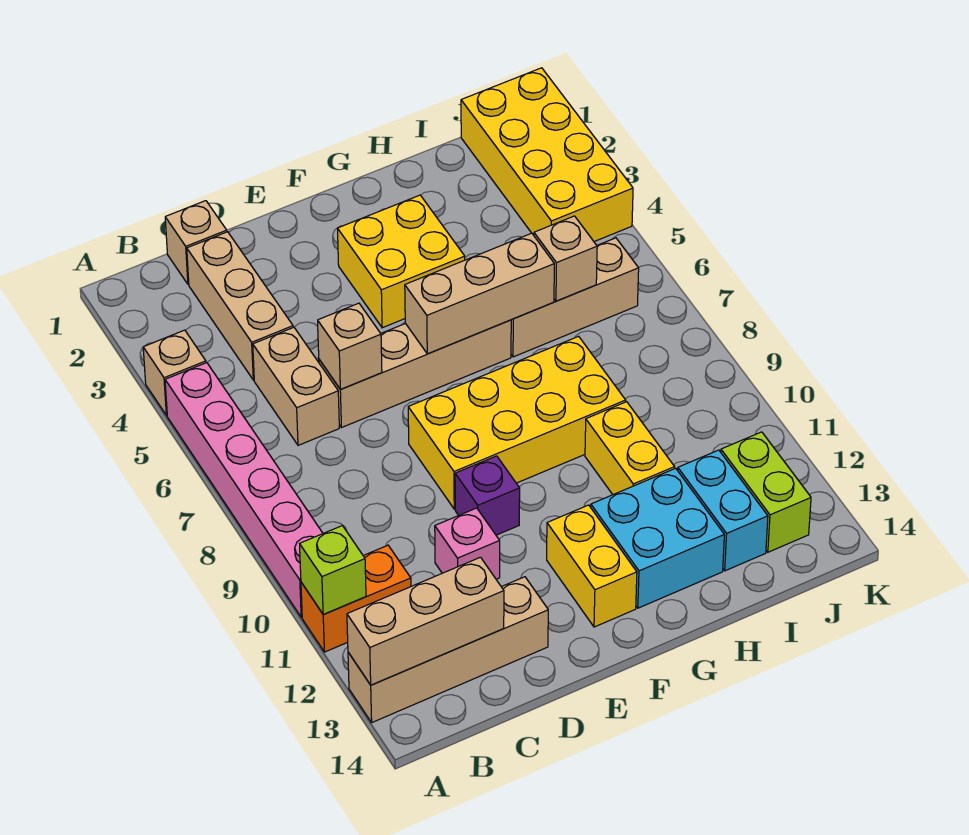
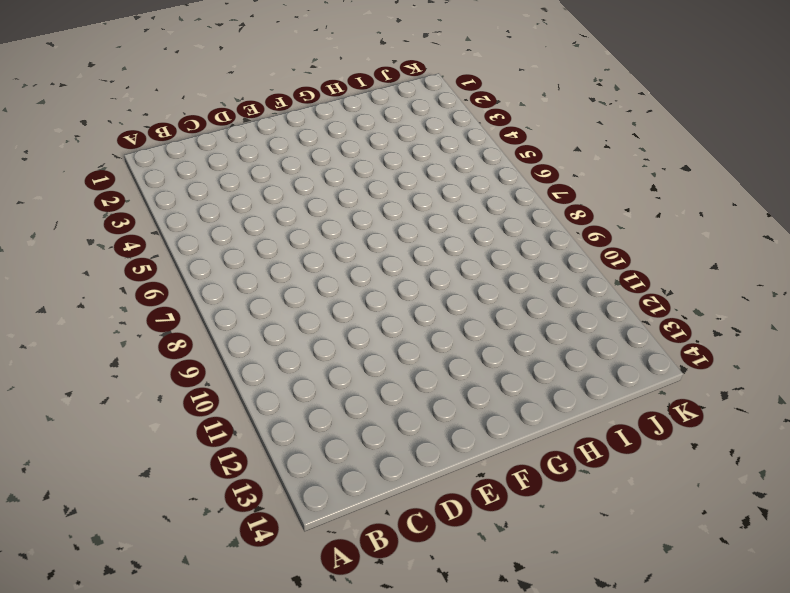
none -> tan brick A4 level 1
none -> pink brick A5:A10 level 1
none -> orange brick A11:B11 level 1

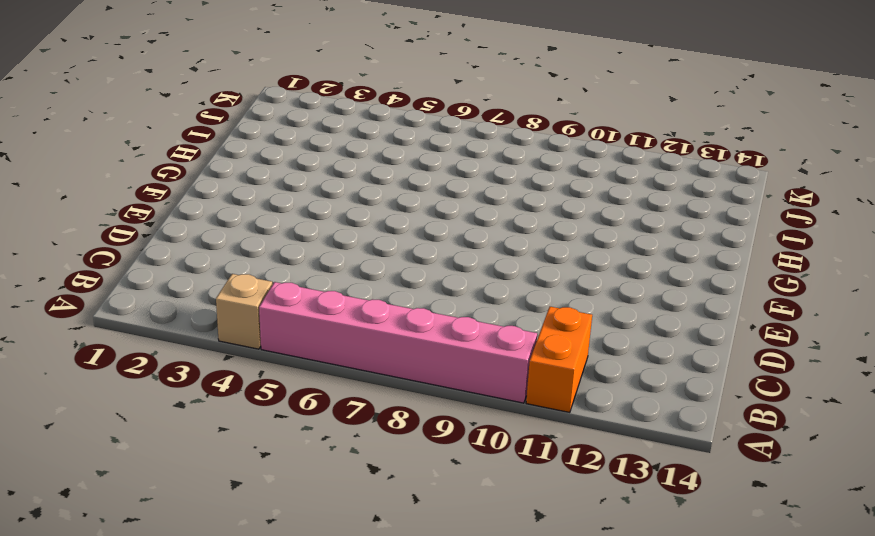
none -> tan brick A13:D13 level 1
none -> tan brick C1 level 1
none -> tan brick C2:C4 level 1

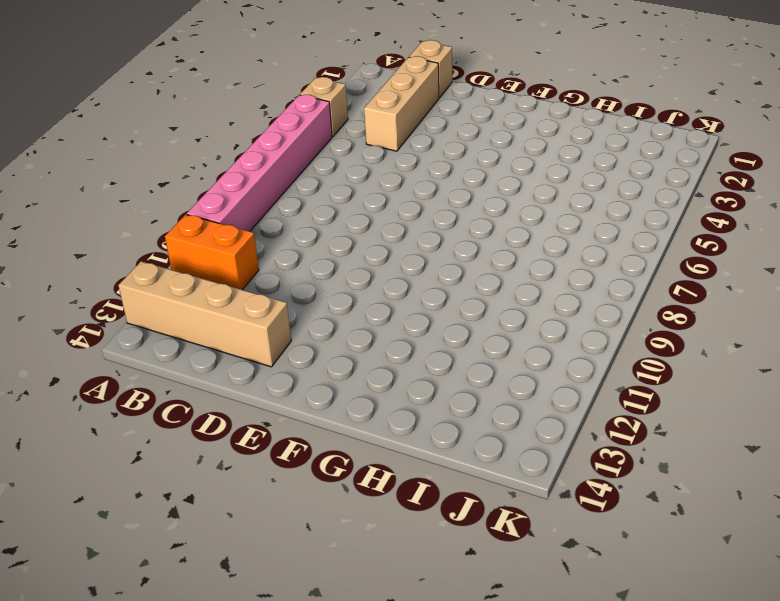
none -> tan brick C5:C6 level 1
none -> tan brick D6:G6 level 1
none -> pink brick D11 level 1

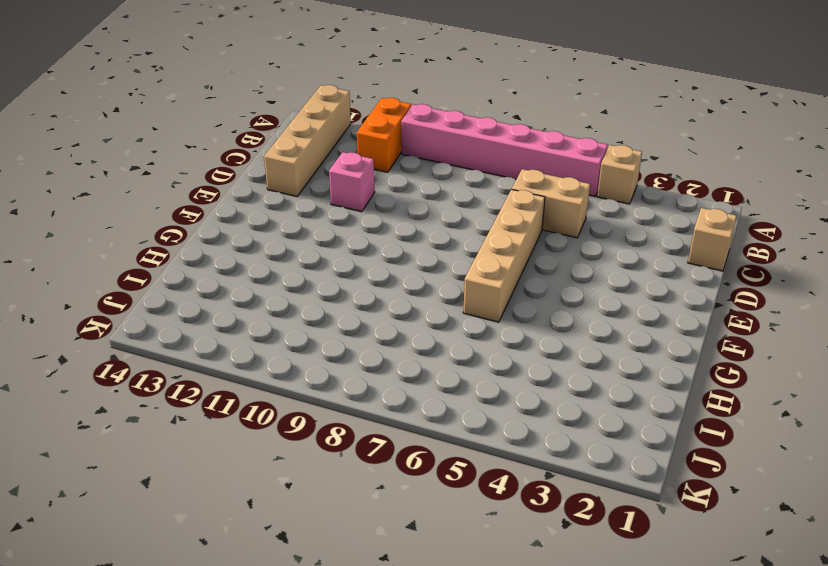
none -> tan brick C2:C4 level 1
none -> yellow brick E8:H9 level 1
none -> purple brick E10 level 1

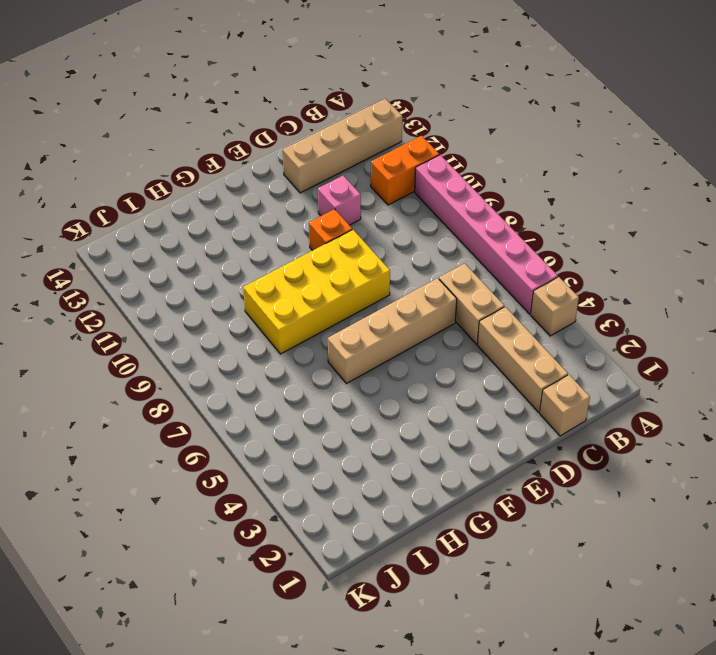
orange brick E10 level 1 -> purple brick E10 level 1
none -> yellow brick F3:G4 level 1
none -> yellow brick F12:F13 level 1
none -> cyan brick G12:H13 level 1

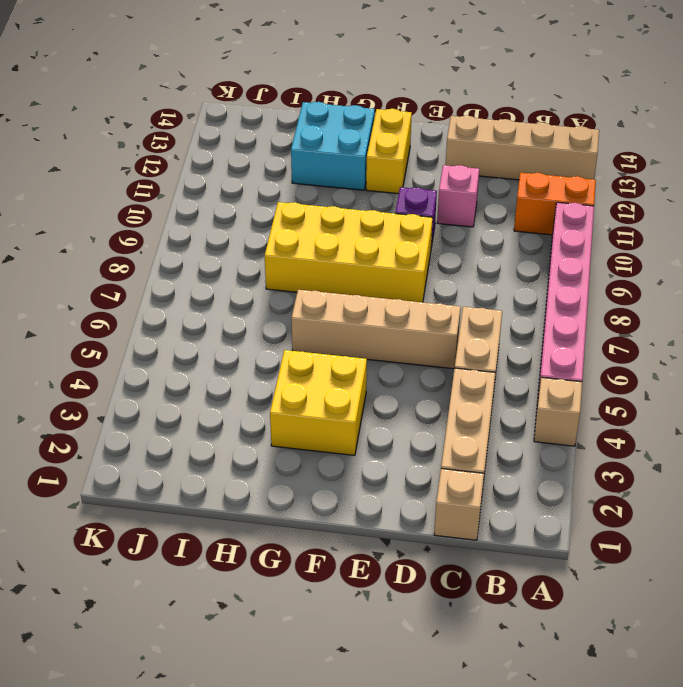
none -> tan brick H6:J6 level 1
none -> yellow brick H10:H11 level 1
none -> cyan brick I12:I13 level 1

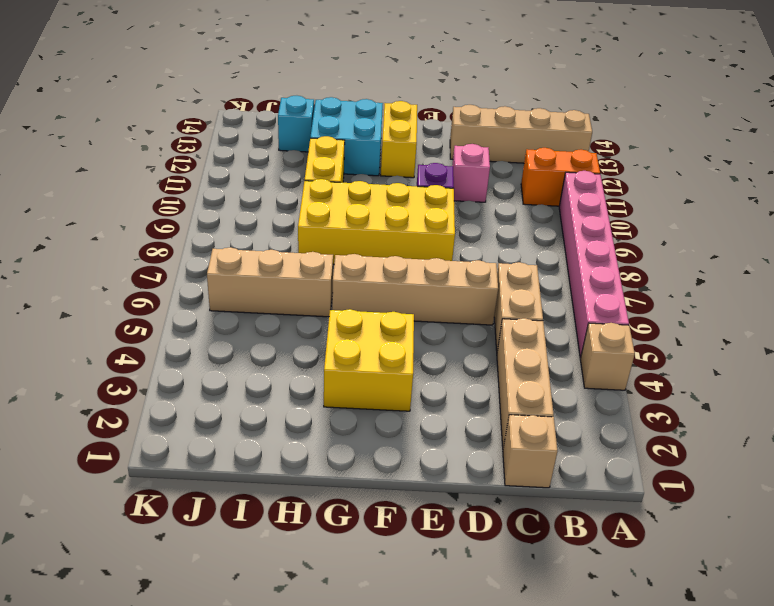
cyan brick I13 level 1 -> cyan brick I12:I13 level 1
none -> yellow brick J1:K4 level 1
none -> lime brick J12:J13 level 1
none -> lime brick A11 level 2

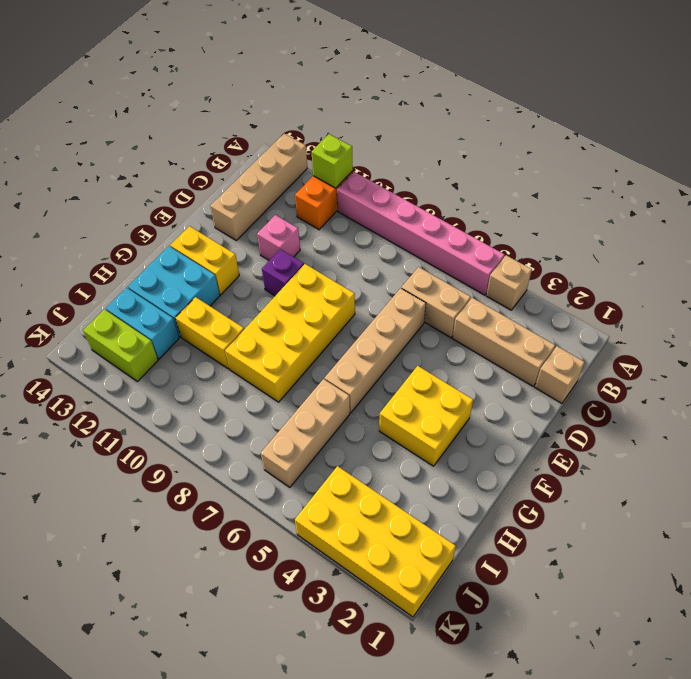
none -> tan brick A13:C13 level 2
none -> tan brick D6 level 2
none -> tan brick F6:H6 level 2

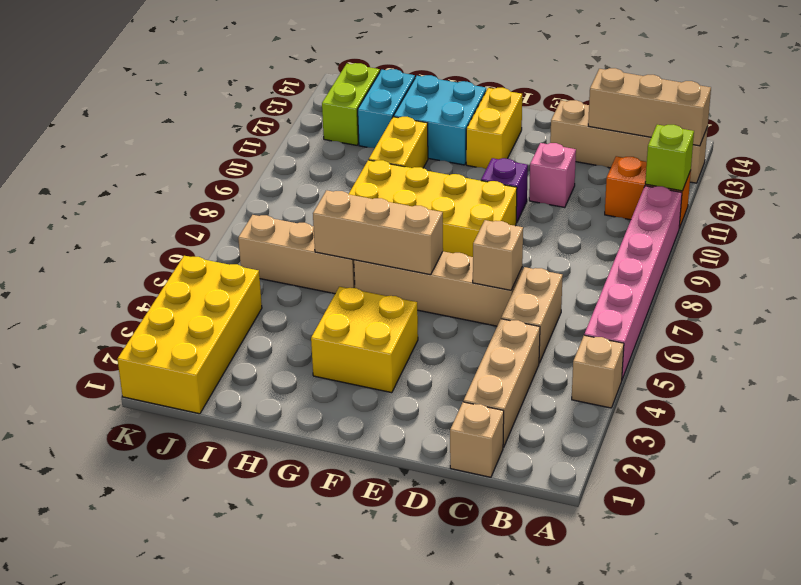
none -> tan brick I6 level 2

